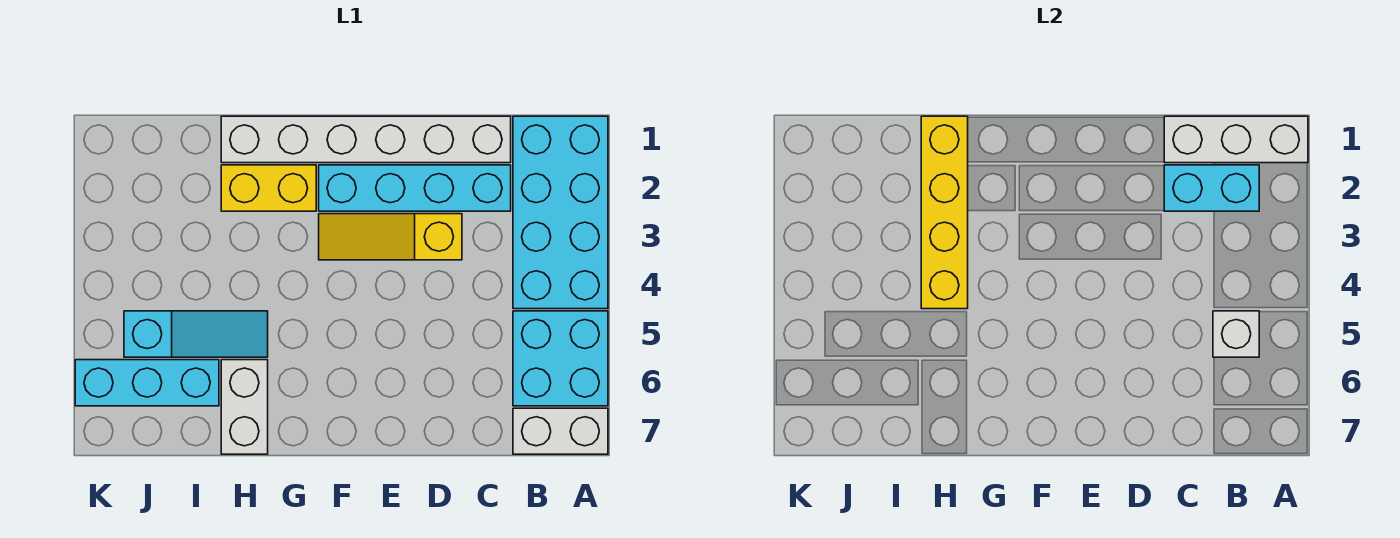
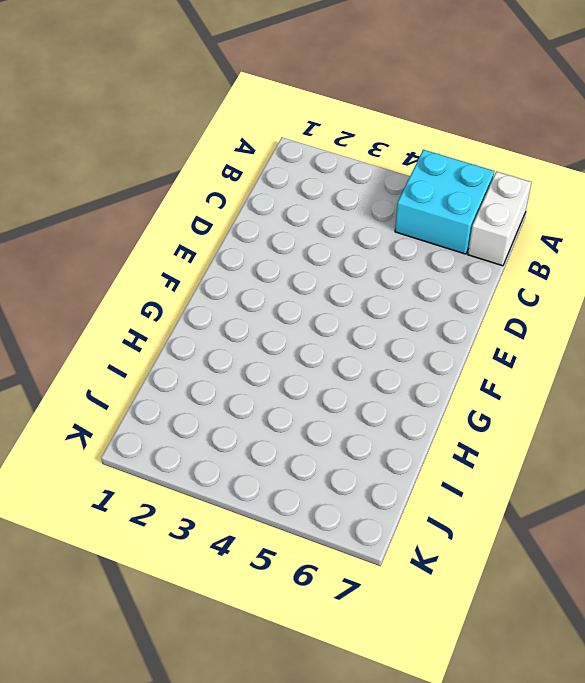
none -> cyan brick A1:B4 level 1
none -> white brick C1:H1 level 1
none -> cyan brick C2:F2 level 1

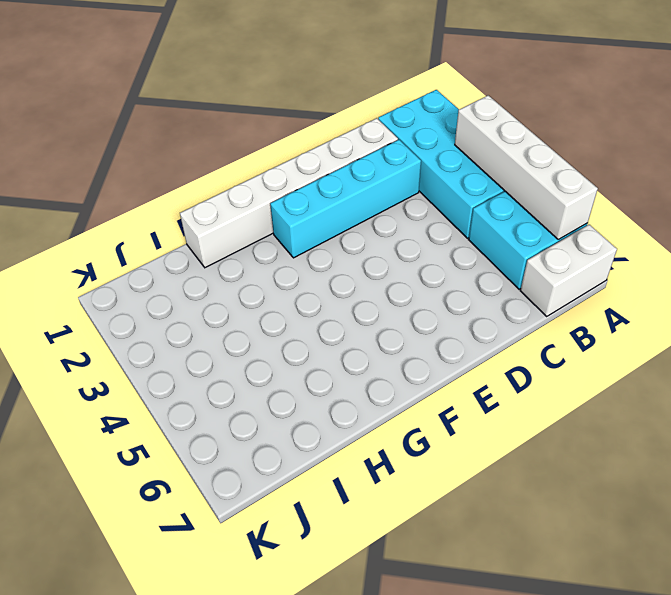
white brick A3:A6 level 2 -> none
none -> yellow slope D3:F3 level 1 top D
none -> yellow brick G2:H2 level 1
none -> cyan slope H5:J5 level 1 top J

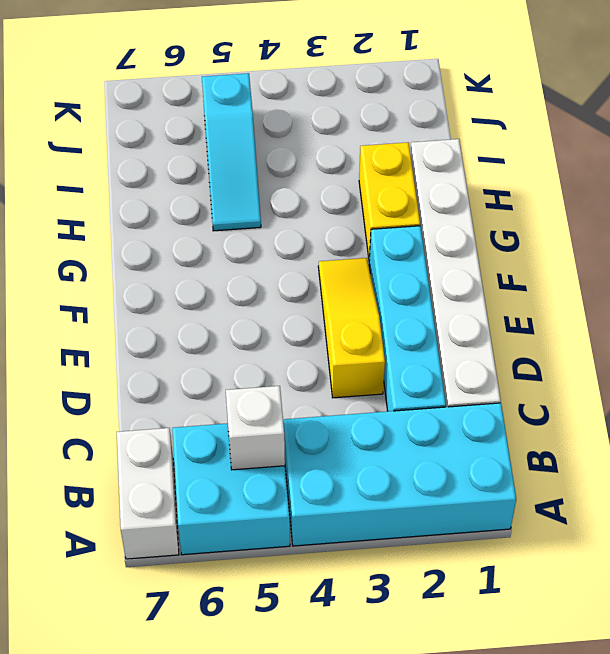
none -> white brick H6:H7 level 1
none -> cyan brick I6:K6 level 1
none -> white brick A1:C1 level 2

